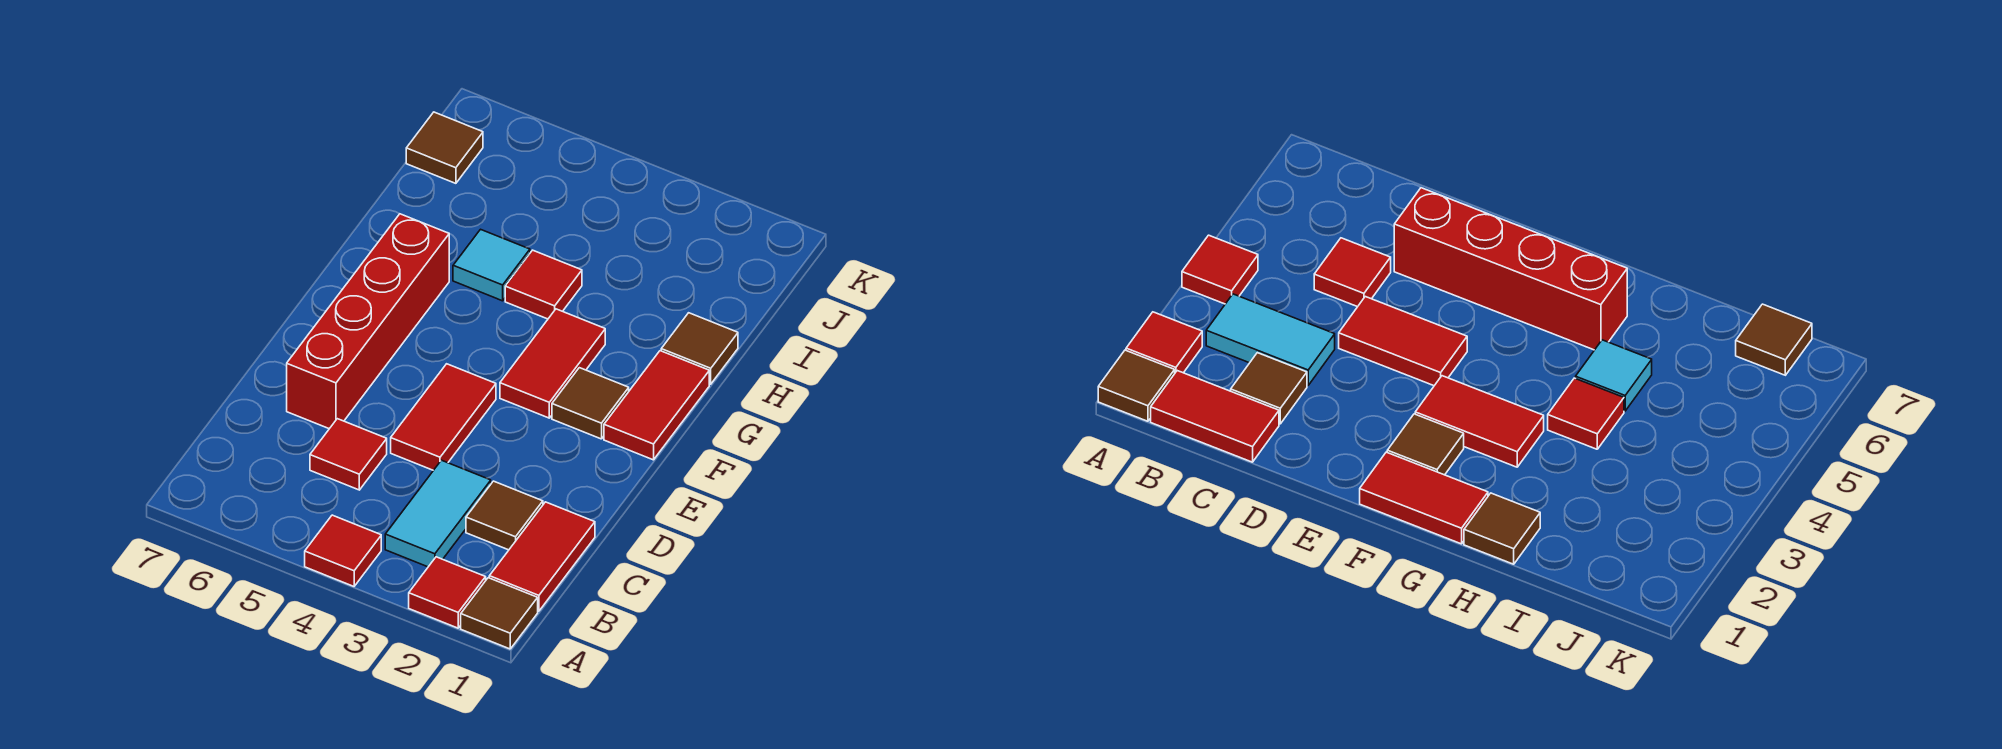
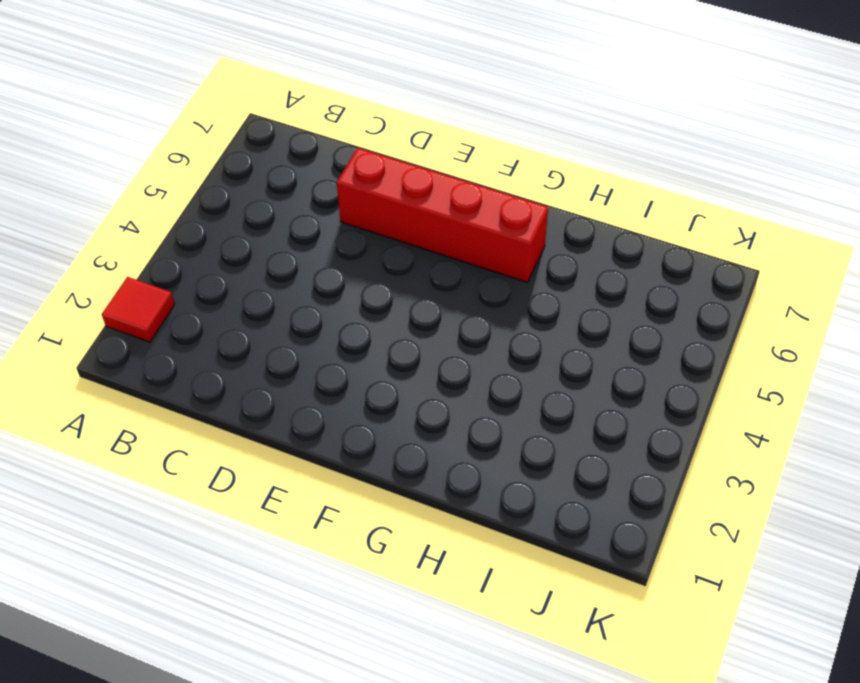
none -> brown tile A1 level 1
none -> red tile A4 level 1
none -> red tile B1:C1 level 1

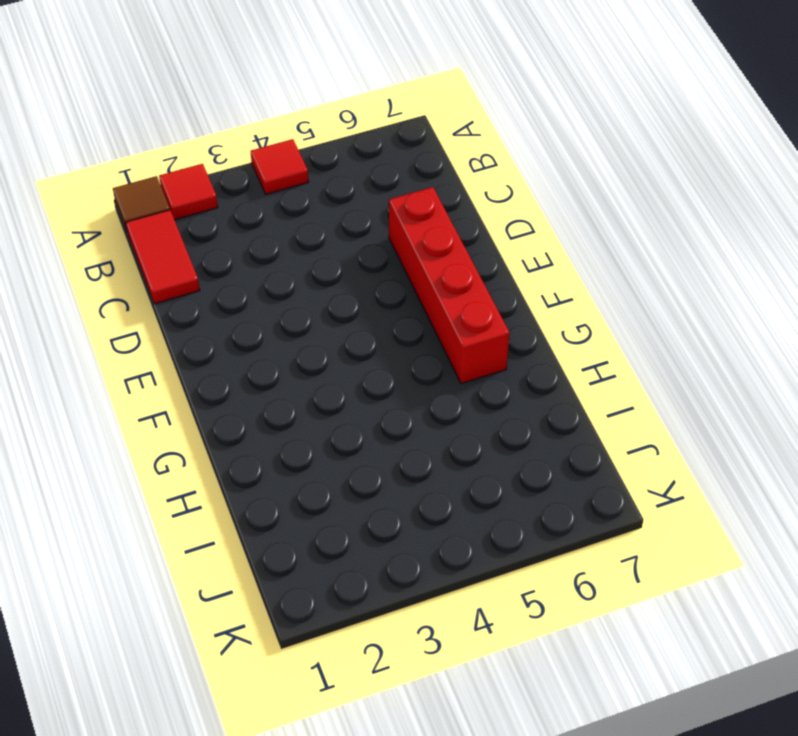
none -> cyan tile B3:C3 level 1
none -> brown tile C2 level 1
none -> red tile C5 level 1

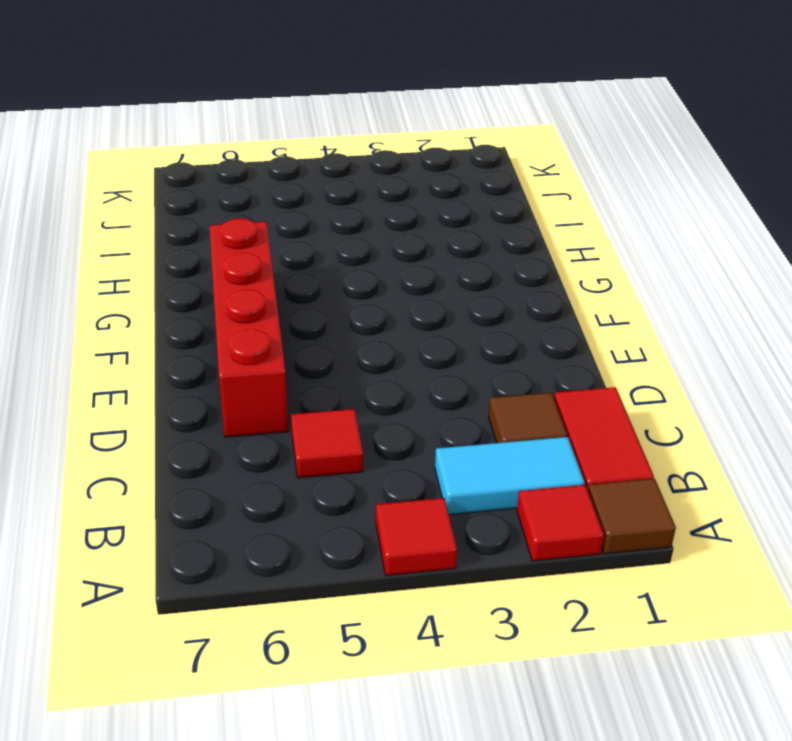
cyan tile B2:B3 level 1 -> cyan tile B3:C3 level 1
none -> red tile D4:E4 level 1
none -> red tile F1:G1 level 1
none -> brown tile F2 level 1

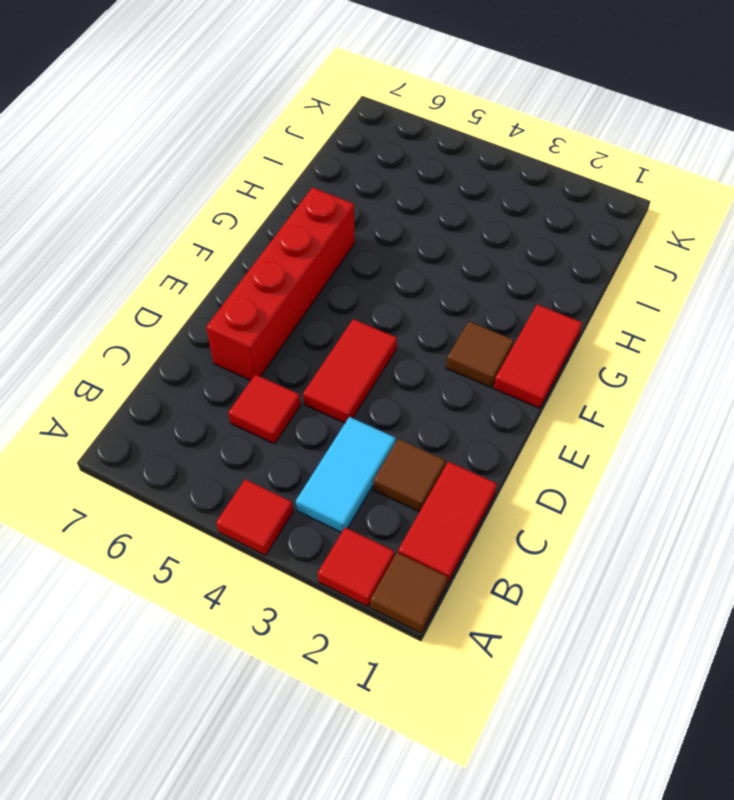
none -> red tile F3:G3 level 1
none -> brown tile H1 level 1
none -> red tile H4 level 1

